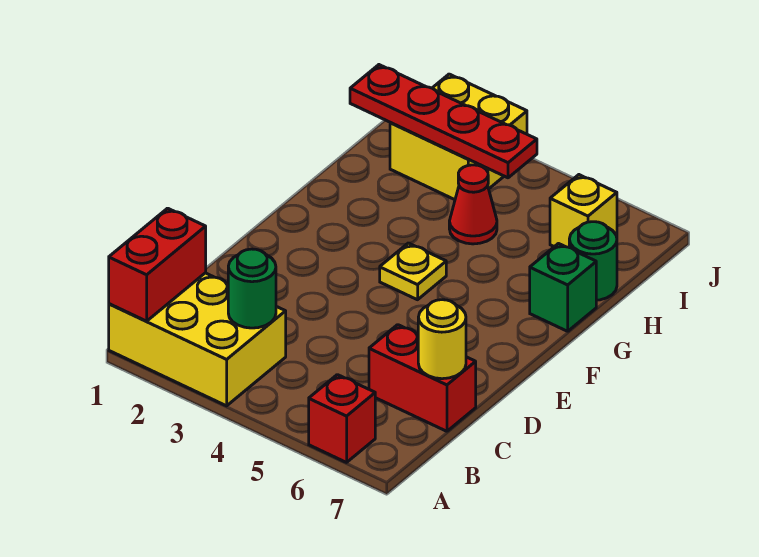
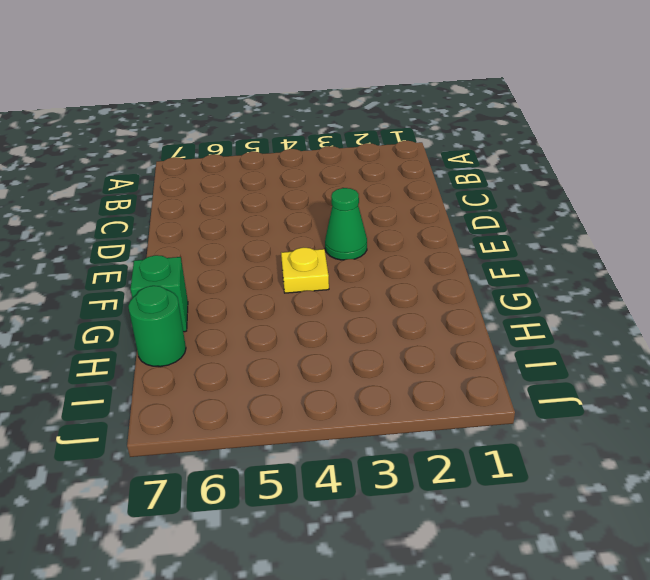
green cone E3 level 1 -> none
none -> yellow brick A1:B3 level 1
none -> red brick A6 level 1
none -> red brick C6:C7 level 1

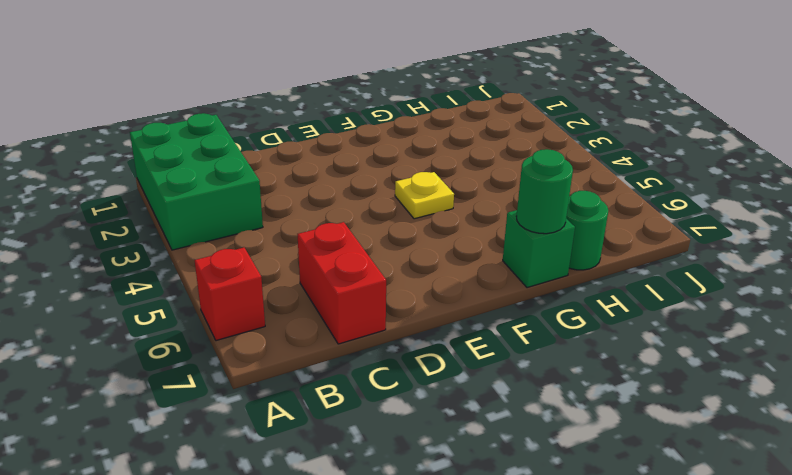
green brick A1:B3 level 1 -> yellow brick A1:B3 level 1
green round brick G7 level 2 -> green round brick B3 level 2
none -> red cone H4 level 1
none -> yellow brick I2:J3 level 1
none -> yellow brick I6 level 1

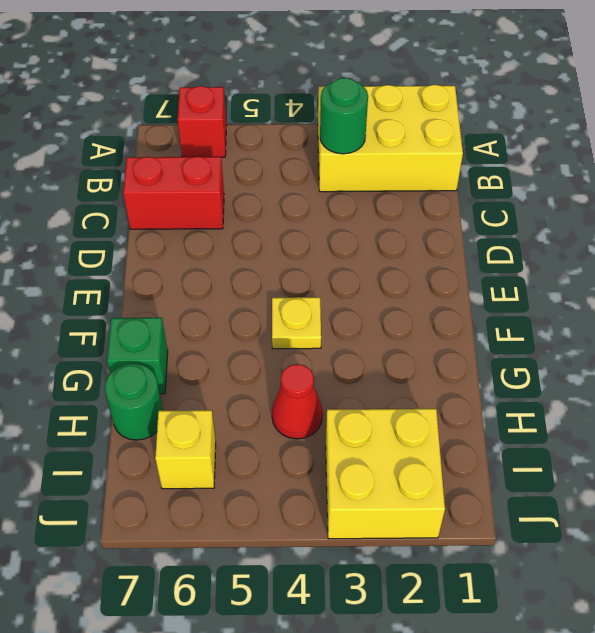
none -> red brick A1:B1 level 2
none -> yellow round brick C7 level 2
none -> red plate I1:I4 level 2

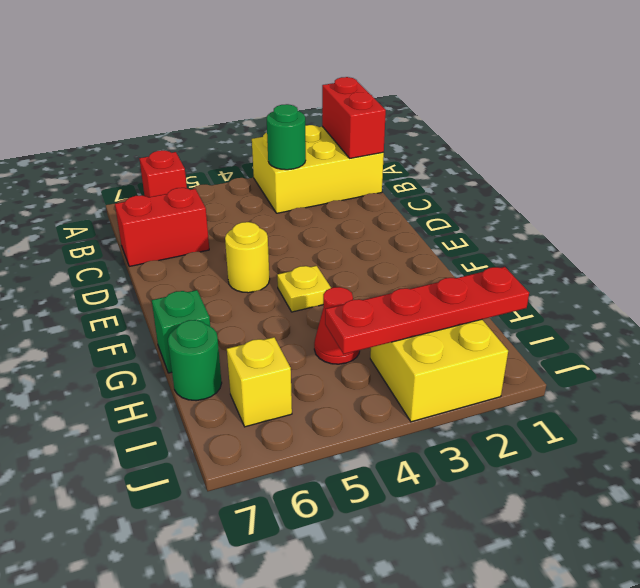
yellow round brick E5 level 1 -> yellow round brick C7 level 2

